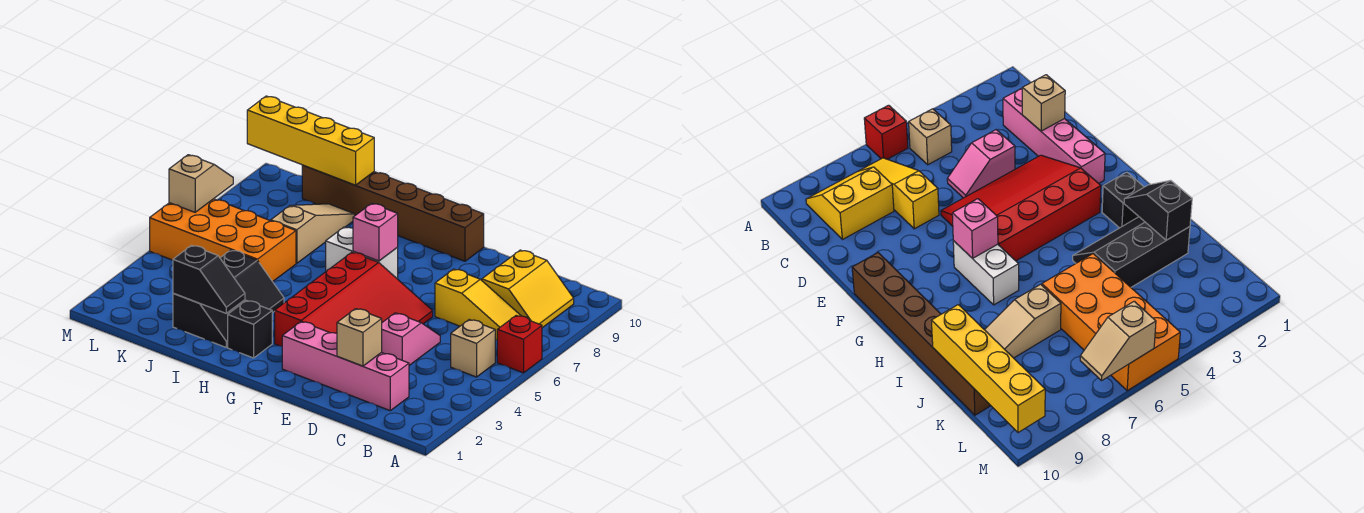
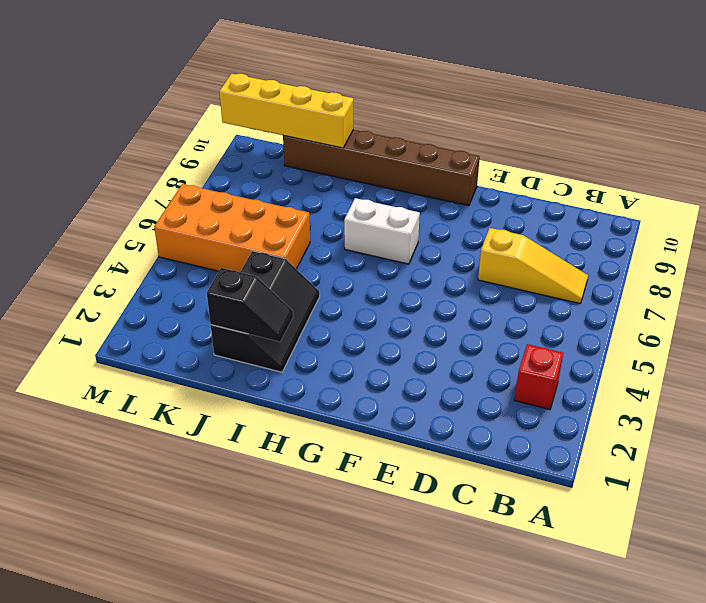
red brick B3 level 1 -> red brick A6 level 1
none -> tan brick B5 level 1
none -> yellow slope B8:C9 level 1 top C
none -> pink brick C2:F2 level 1

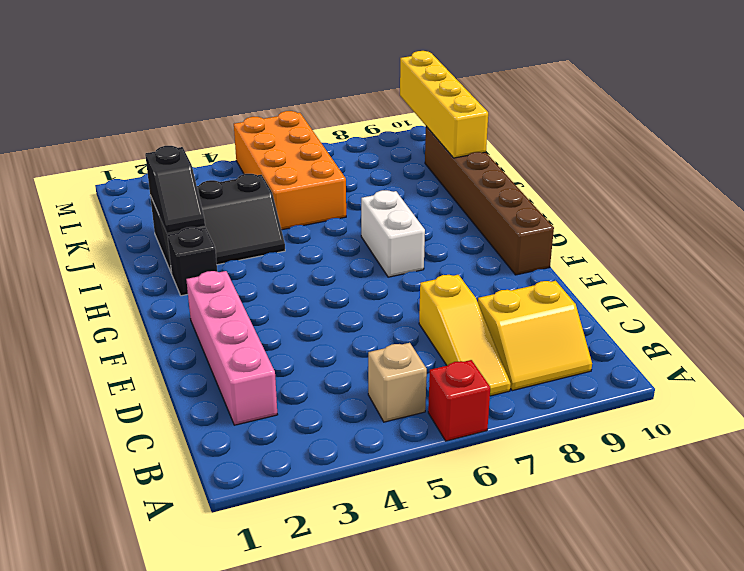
none -> pink slope D4:D5 level 1 top 4
none -> red slope E3:G6 level 1 top G
none -> tan slope J7:J9 level 1 top 7

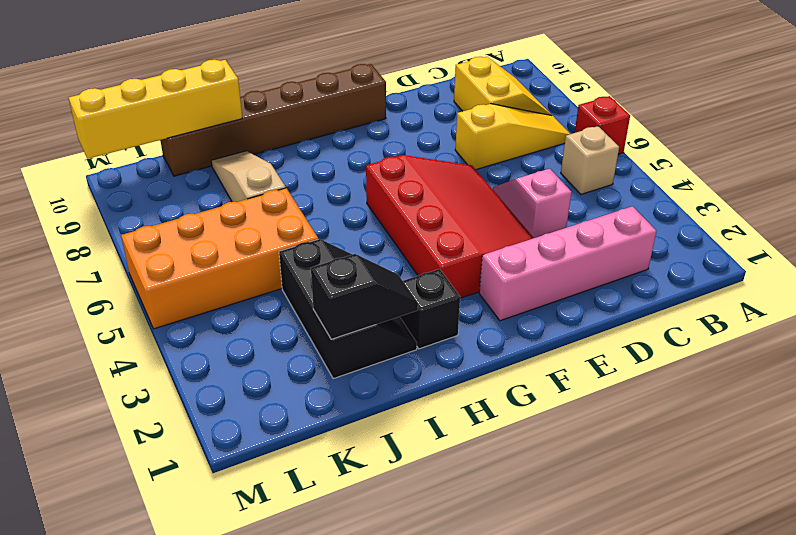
none -> white brick G7:H7 level 1
none -> tan brick D2 level 2
none -> pink brick G7 level 2

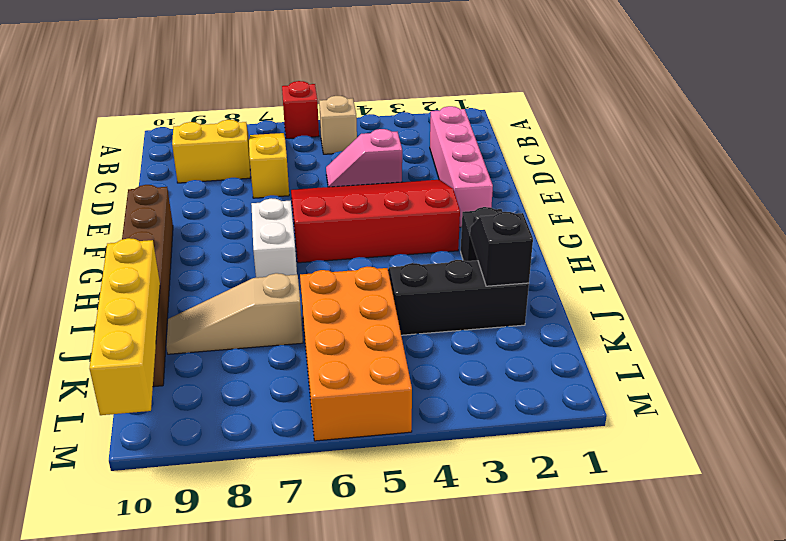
none -> tan brick D2 level 2
none -> pink brick G7 level 2
none -> tan slope M6:M7 level 2 top 6

